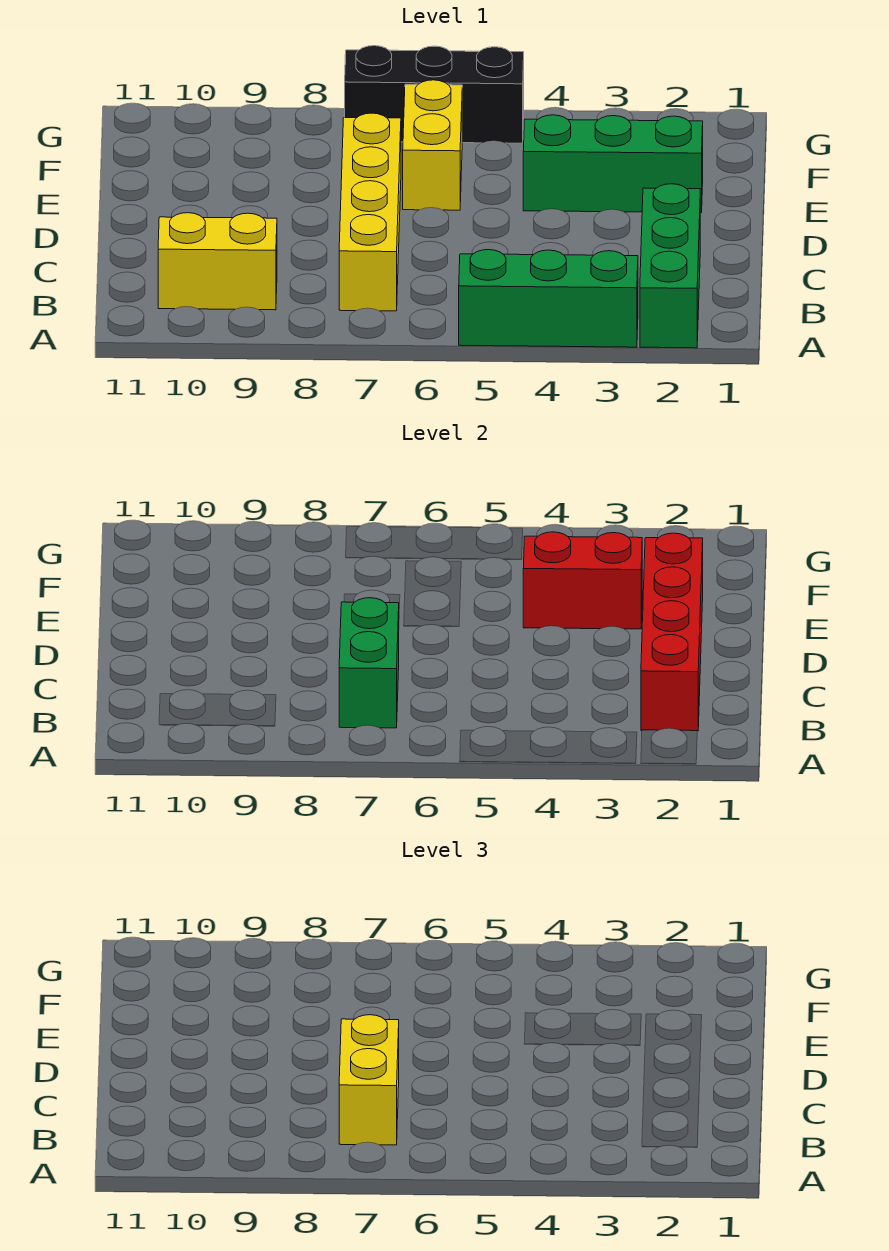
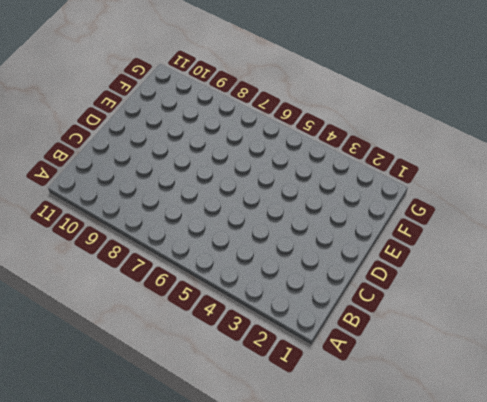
none -> green brick A2:C2 level 1
none -> green brick A3:A5 level 1

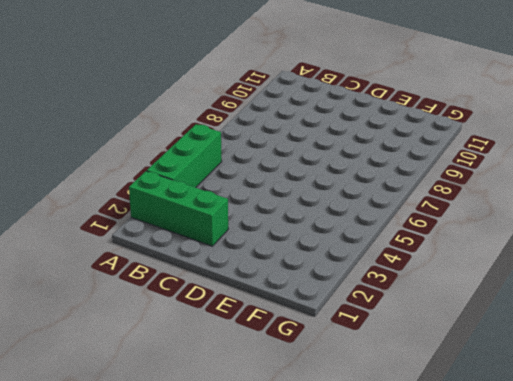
none -> yellow brick B7:E7 level 1
none -> yellow brick B9:B10 level 1

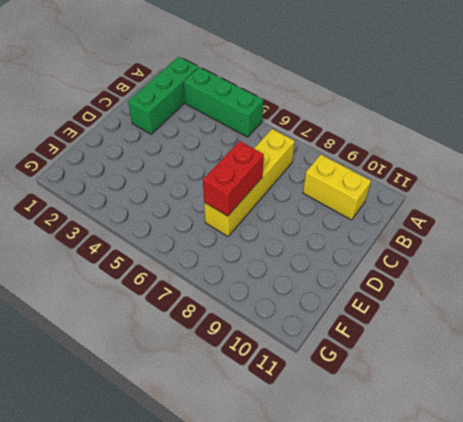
red brick D7:E7 level 2 -> red brick E3:E4 level 2
none -> green brick E2:E4 level 1
none -> yellow brick E6:F6 level 1

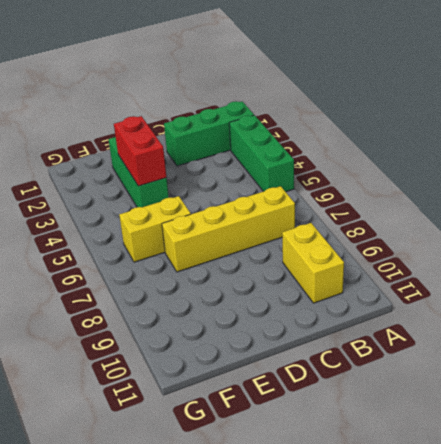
none -> black brick G5:G7 level 1
none -> red brick B2:E2 level 2

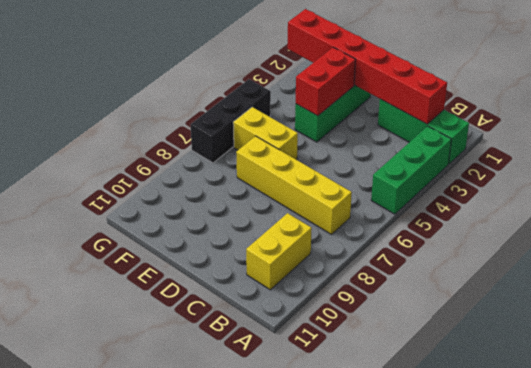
red brick B2:G2 level 2 -> red brick B2:E2 level 2
none -> green brick B7:C7 level 2
none -> yellow brick B7:C7 level 3

